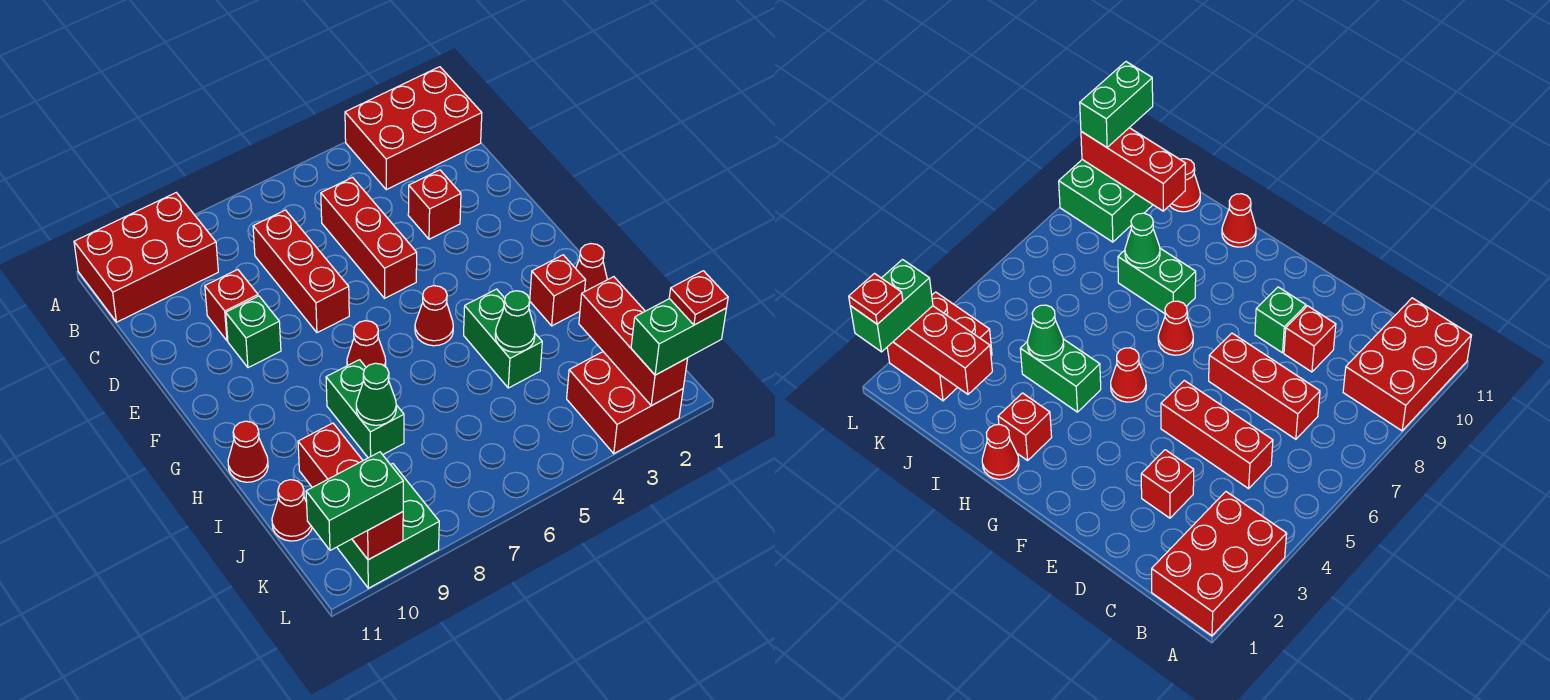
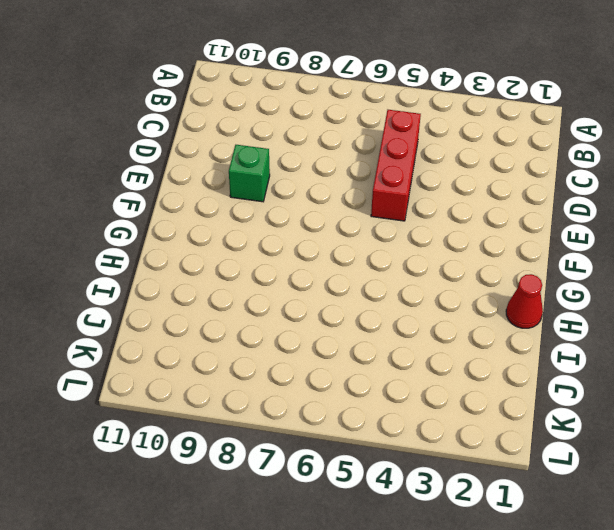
none -> red brick A1:B3 level 1
none -> red brick A9:B11 level 1
none -> red brick C7:E7 level 1

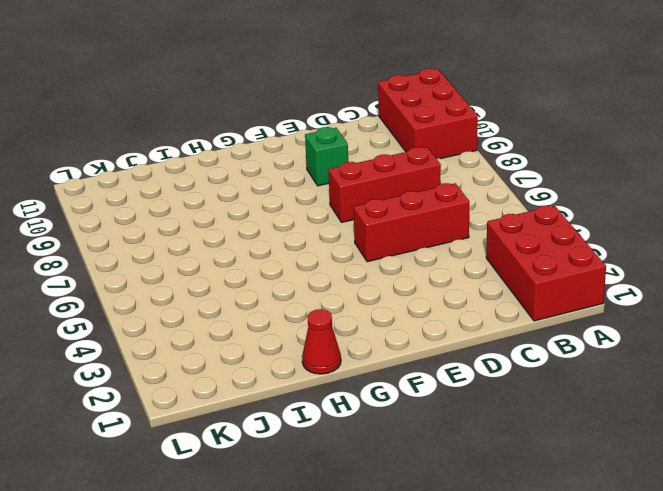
none -> red brick D3 level 1
none -> red brick D9 level 1
none -> red cone G5 level 1

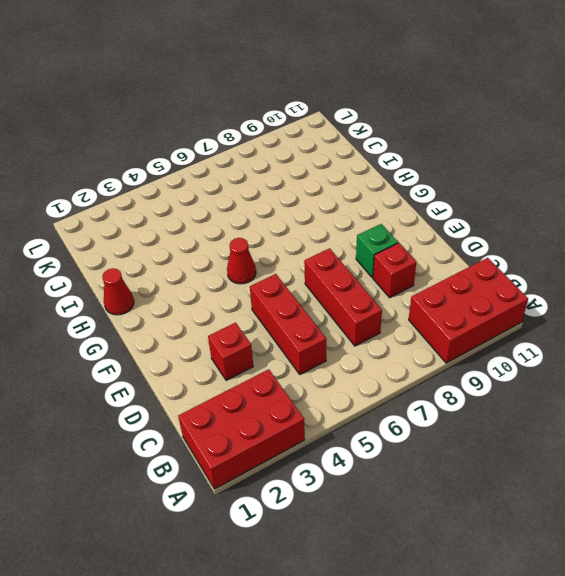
none -> red cone G7 level 1
none -> red brick H2 level 1
none -> green brick H4:I4 level 1

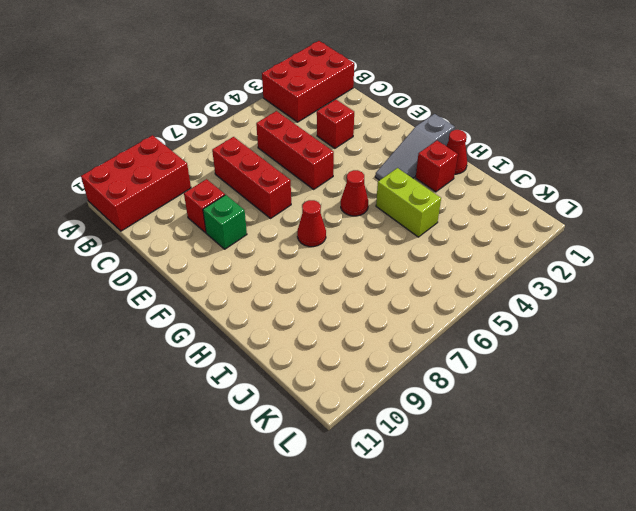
grey slope G1:G3 level 1 top 1 -> none
lime brick H4:I4 level 1 -> green brick H4:I4 level 1
none -> green brick H8:I8 level 1
none -> red cone H11 level 1
none -> red cone J11 level 1

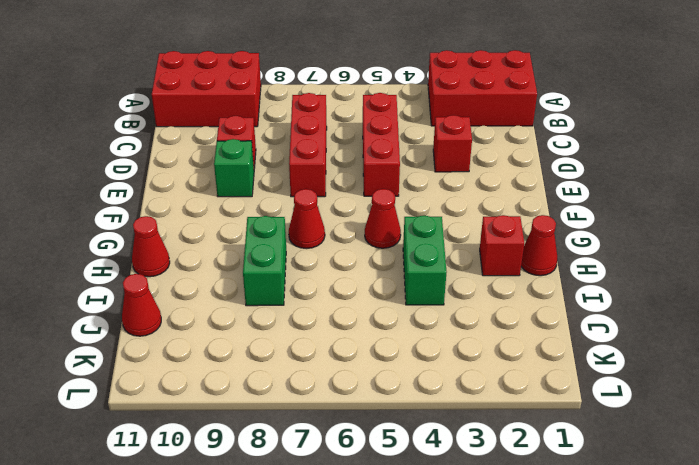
none -> red brick K2:L3 level 1
none -> green brick K9:L10 level 1
none -> green cone I4 level 2

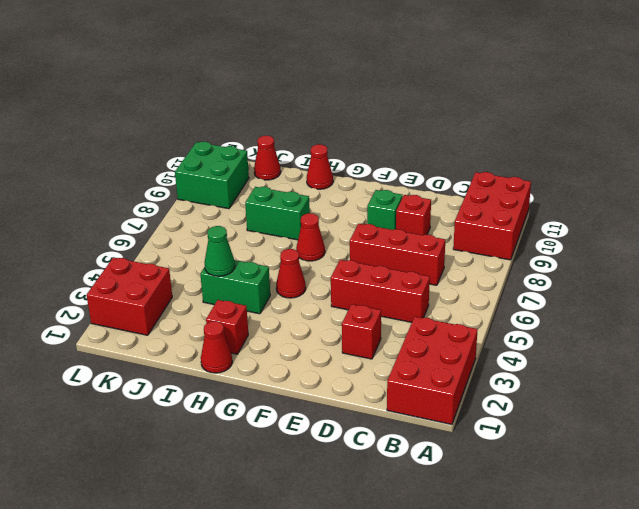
none -> green cone I8 level 2
none -> red brick J2:L2 level 2
none -> red brick J10:L10 level 2

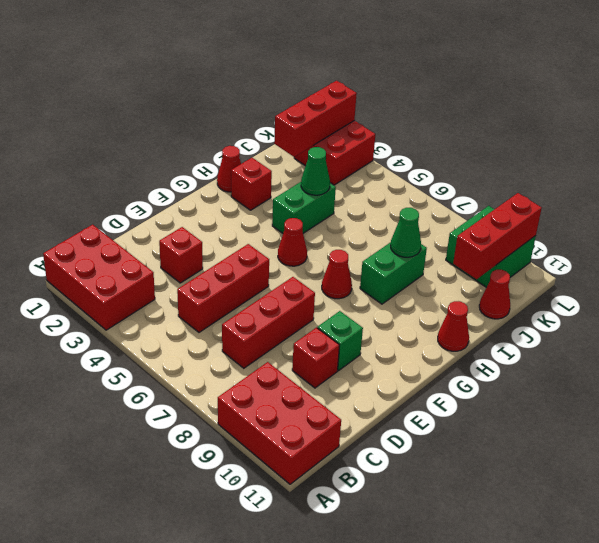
none -> green brick L1:L2 level 3
none -> green brick L10:L11 level 3
none -> red plate L1 level 4

